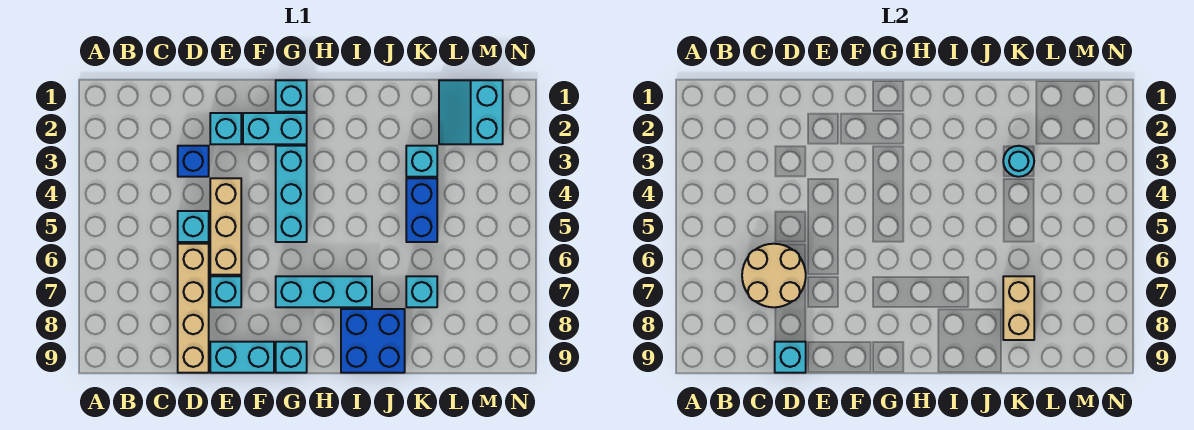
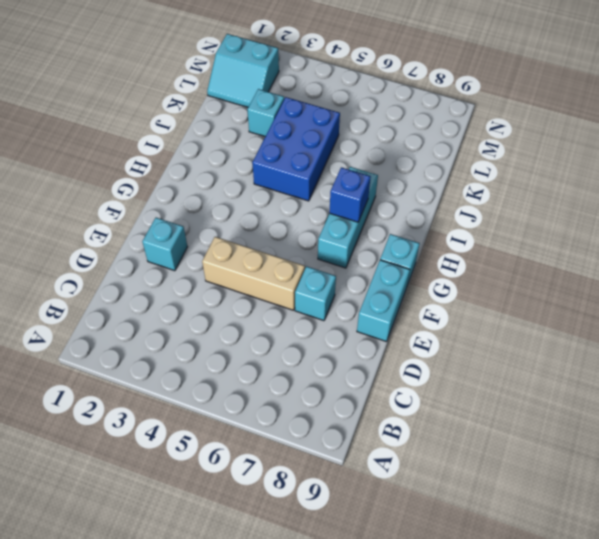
blue brick H7 level 2 -> blue brick D3 level 1
blue brick I4:K5 level 1 -> blue brick K4:K5 level 1
none -> cyan brick D5 level 1
none -> tan brick D6:D9 level 1
none -> cyan brick F2:G2 level 1

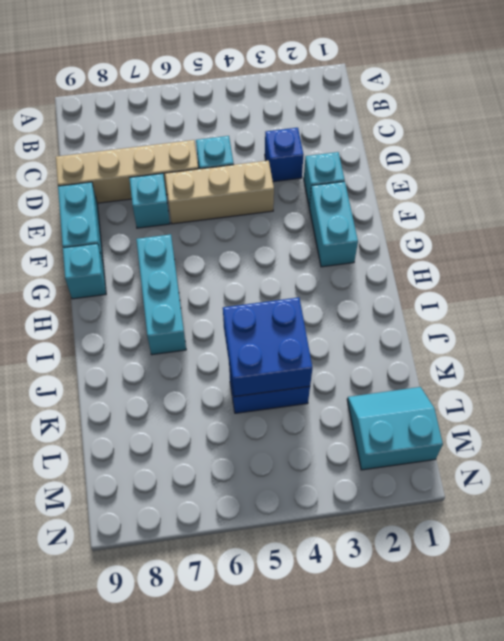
blue brick J4:K5 level 2 -> blue brick I8:J9 level 1
none -> cyan brick G1 level 1
none -> cyan brick G3:G5 level 1
none -> cyan brick K3 level 1

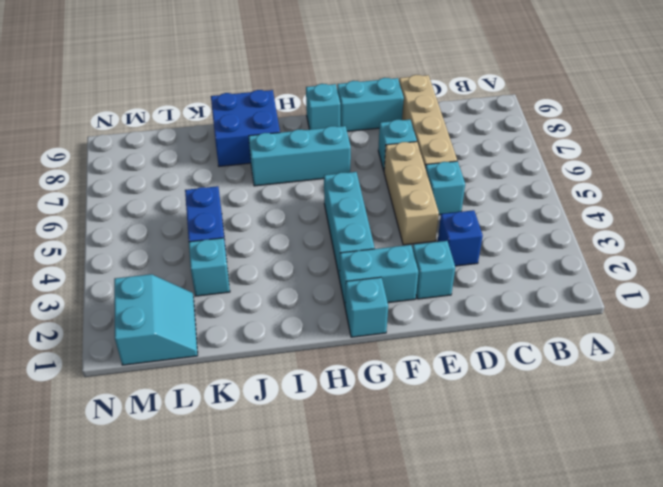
none -> cyan brick K7 level 1
none -> tan round brick C6:D7 level 2
none -> cyan brick D9 level 2

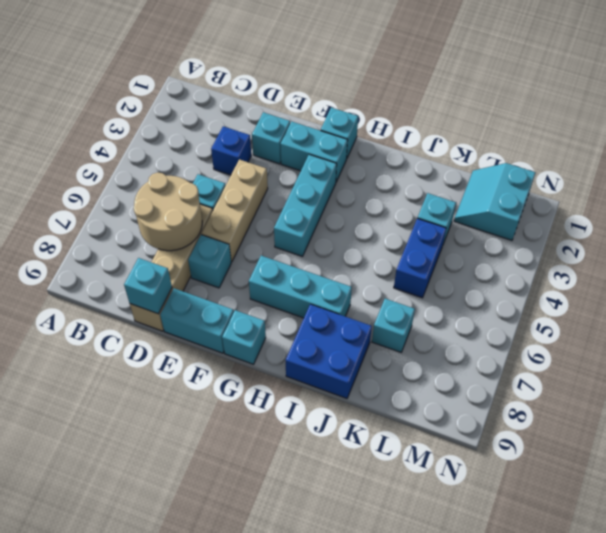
none -> cyan round brick K3 level 2
none -> tan brick K7:K8 level 2

